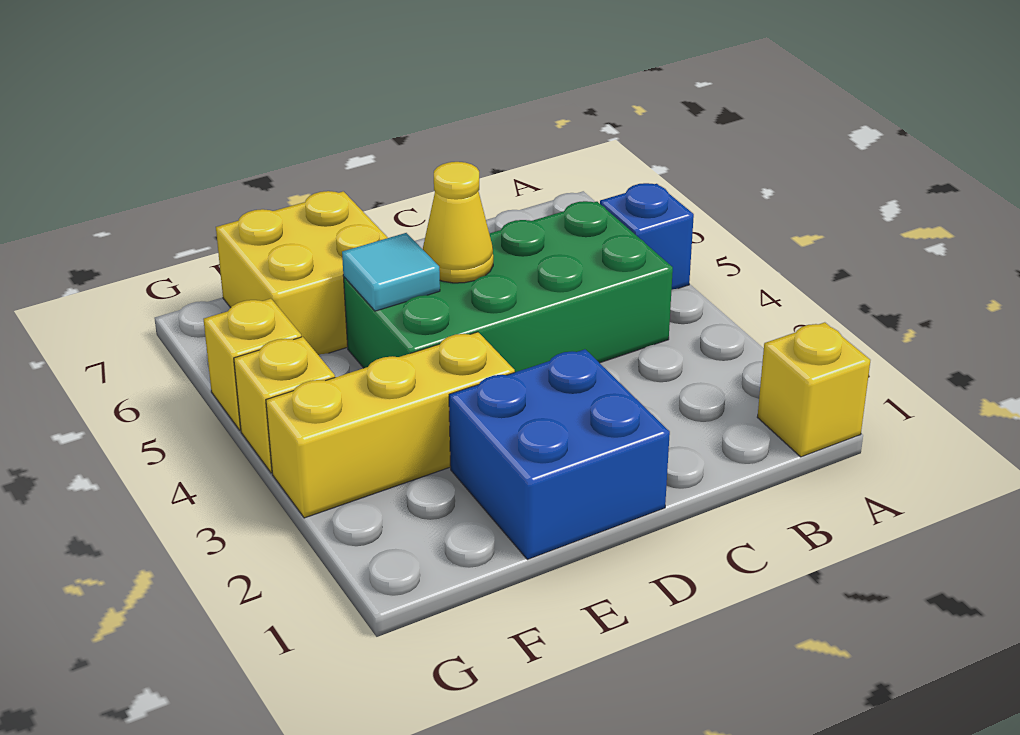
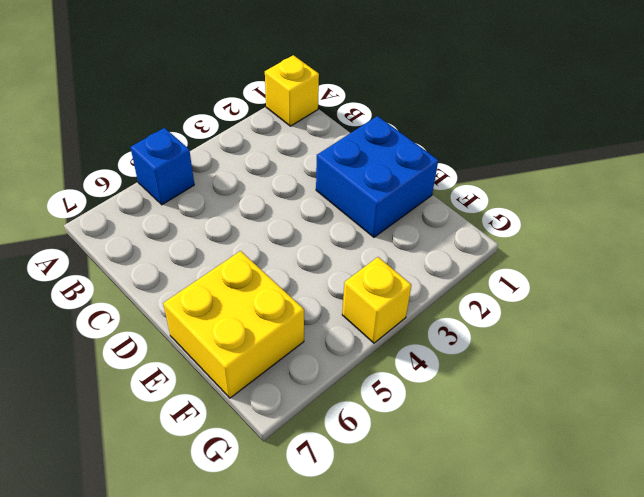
none -> green brick B4:E5 level 1
none -> yellow brick E3:G3 level 1

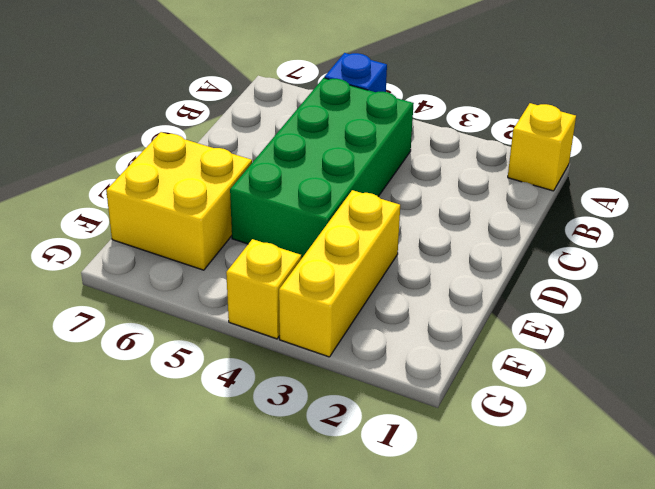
none -> blue brick D1:E2 level 1
none -> yellow brick G5 level 1

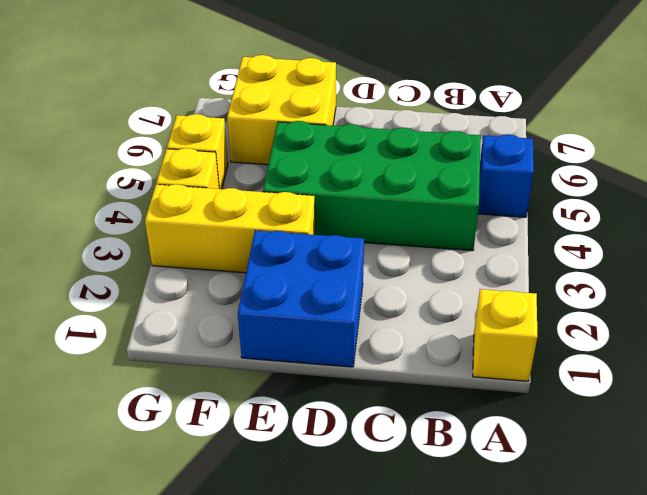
none -> yellow cone D5 level 2
none -> cyan tile E5 level 2

